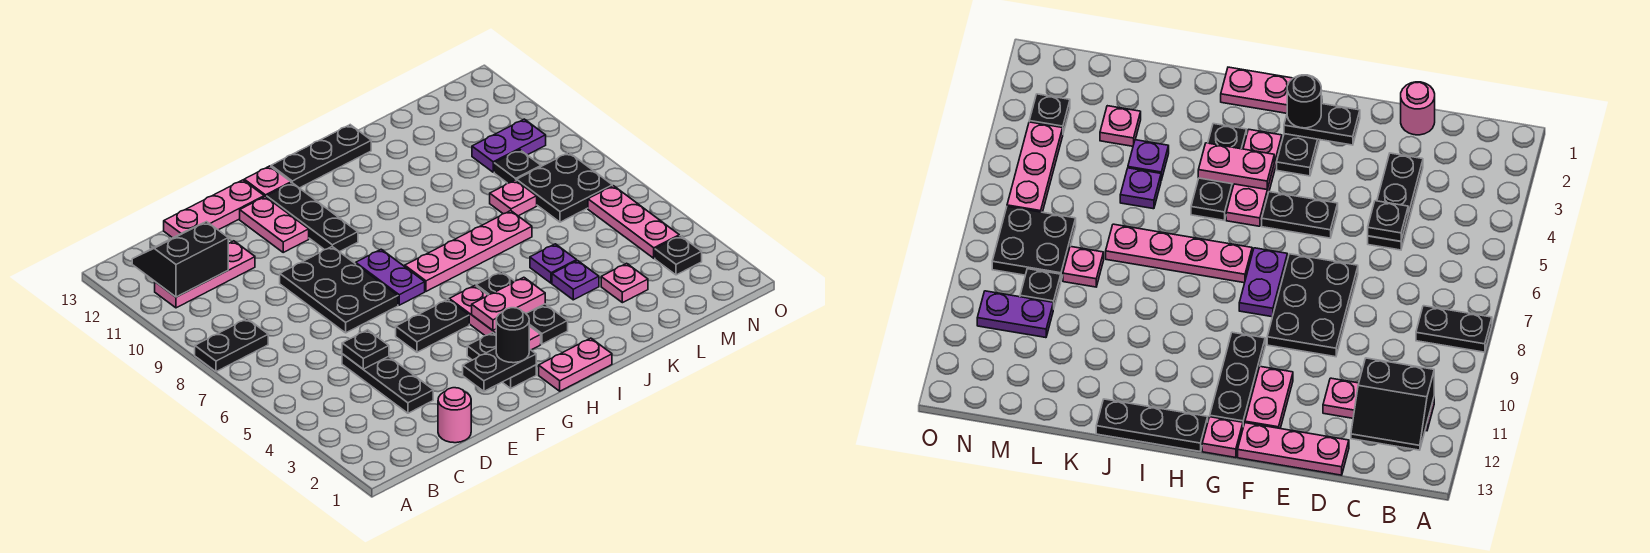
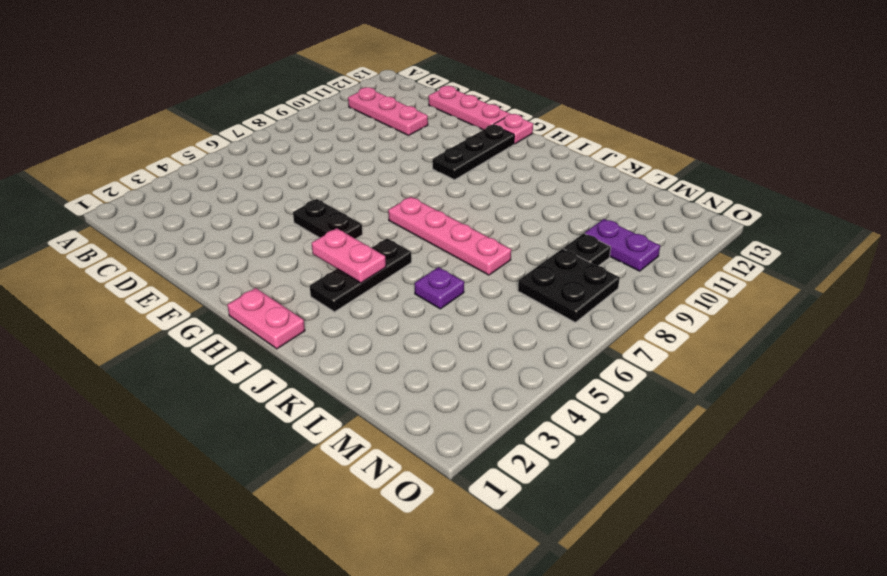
none -> black plate A8:B8 level 1
none -> pink round brick D1 level 1
none -> black plate D3:D5 level 1
none -> black plate E7:F9 level 1

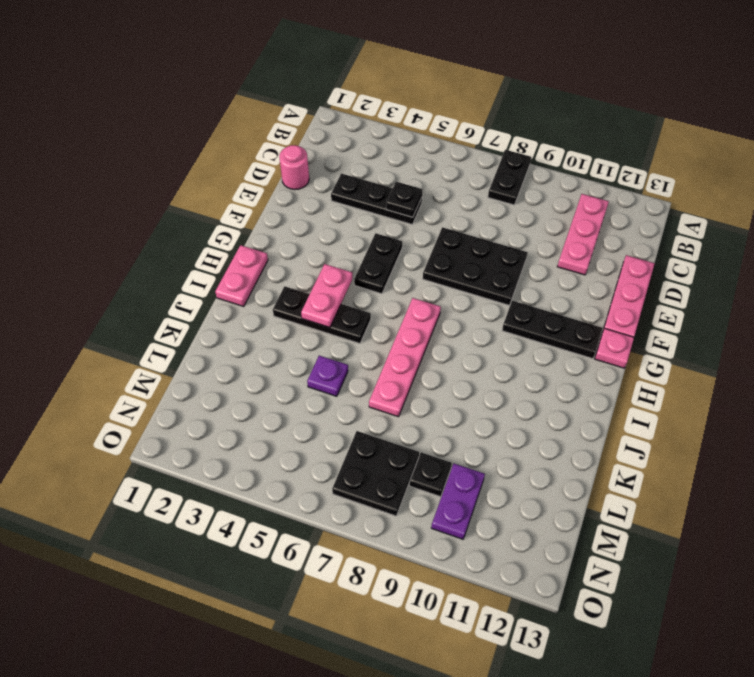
none -> pink plate F11:F12 level 1
none -> black plate G2:G3 level 1
none -> purple plate G7:G8 level 1
none -> pink plate H3:H5 level 1

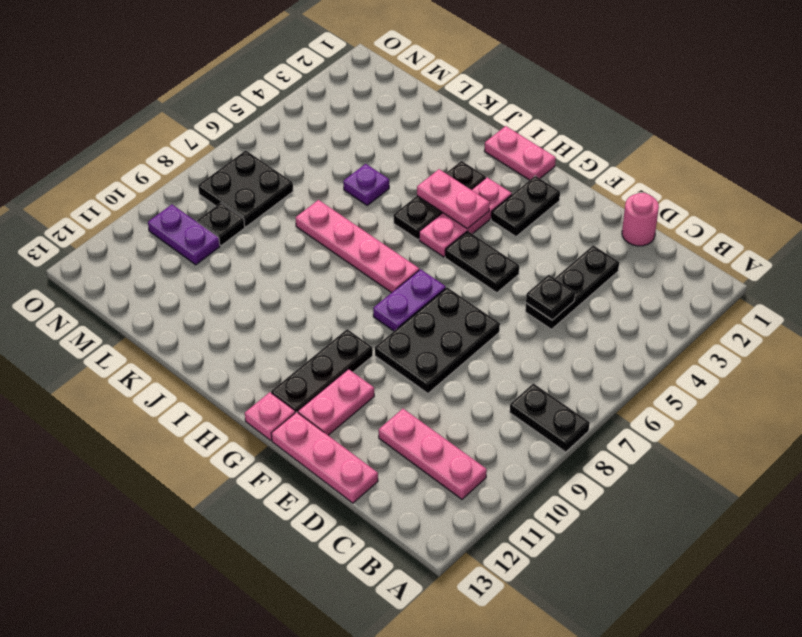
none -> black plate H13:J13 level 1
none -> purple plate K4 level 1
none -> pink plate L3 level 1
none -> pink plate L8 level 1

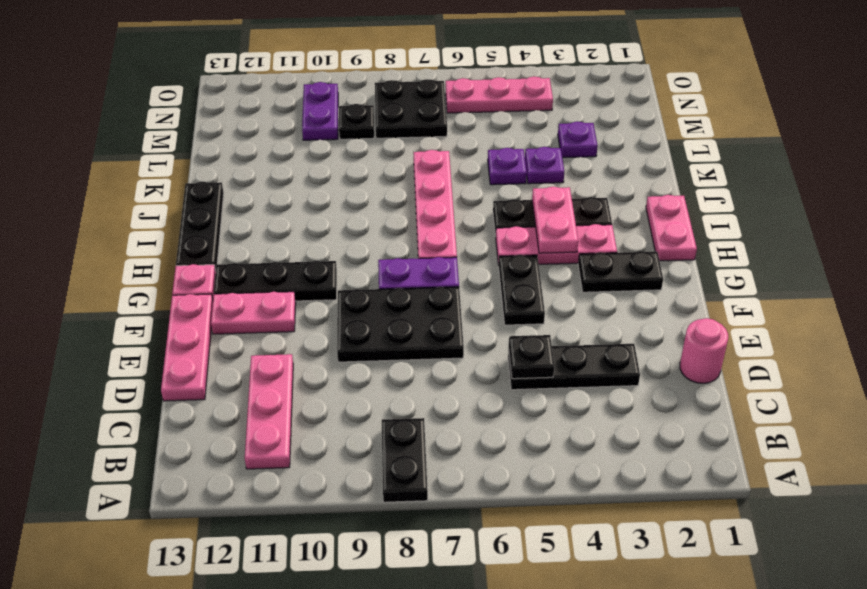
purple plate L3 level 1 -> pink plate L3 level 1
none -> pink plate L8 level 1
none -> black plate N3 level 1
none -> black slope B11:C12 level 2 top 11
none -> black plate F2:G2 level 2

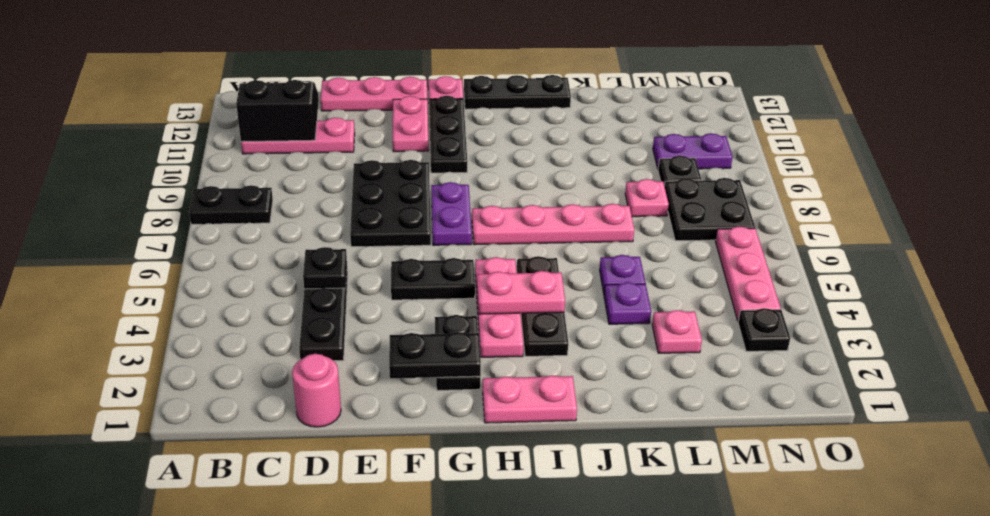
none -> black round brick G2 level 3

